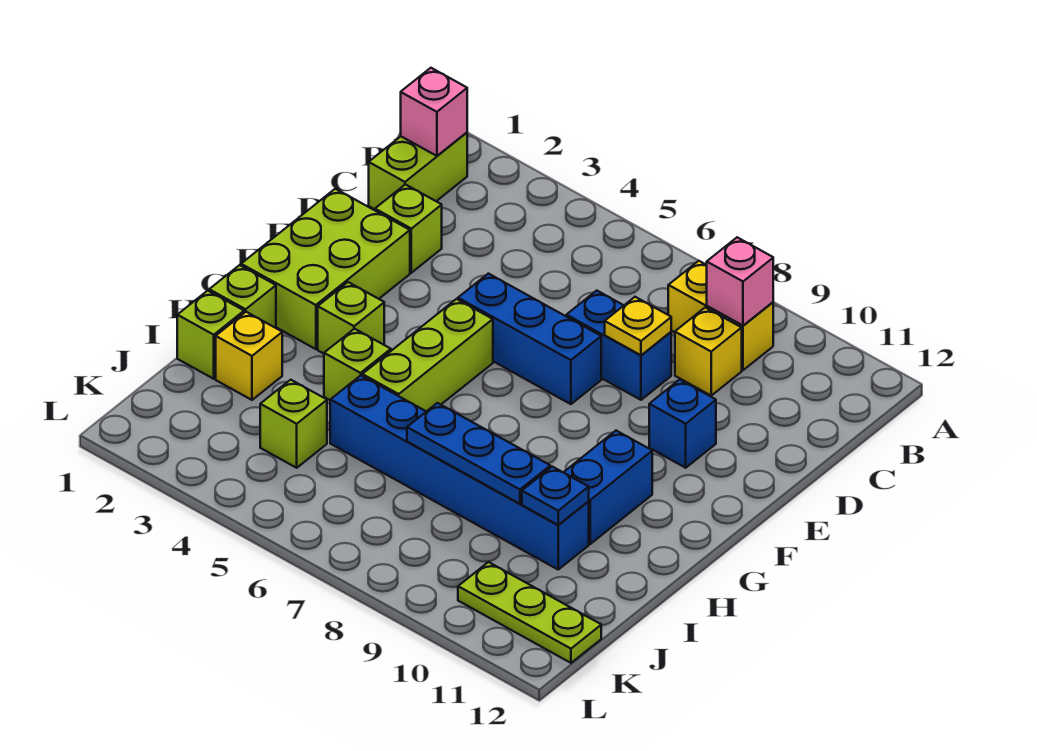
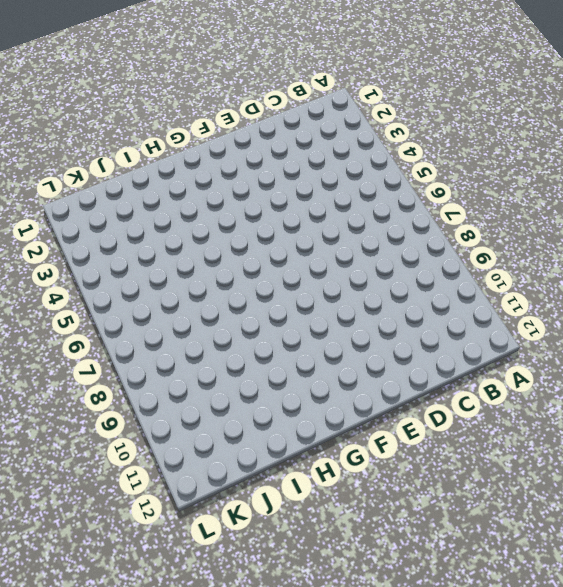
none -> lime brick B1:C1 level 1
none -> yellow brick B8:B9 level 1
none -> yellow brick C9 level 1

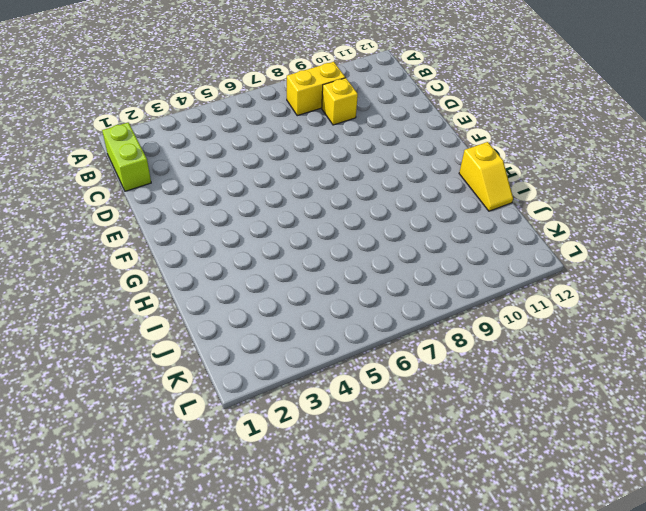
yellow slope H12:I12 level 1 top H -> none
none -> lime brick D2 level 1
none -> blue brick D7:D8 level 1
none -> lime brick E1:G2 level 1

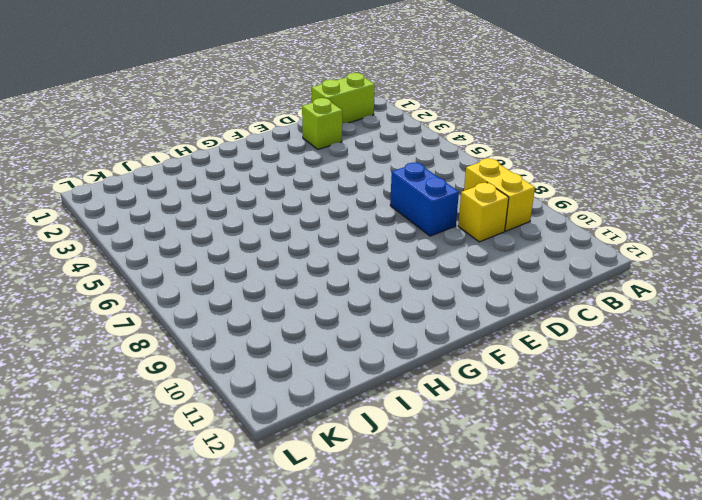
none -> lime brick E1:G2 level 1
none -> blue brick E5:E7 level 1
none -> blue brick E10 level 1

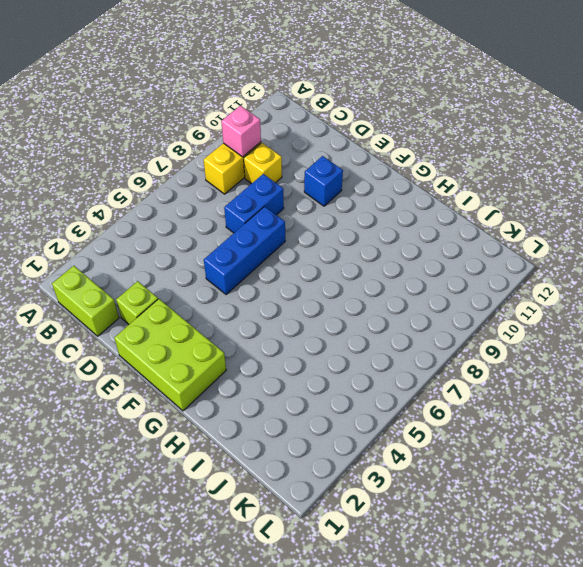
none -> lime brick F5:H5 level 1
none -> lime brick G3 level 1
none -> blue brick G10:H10 level 1

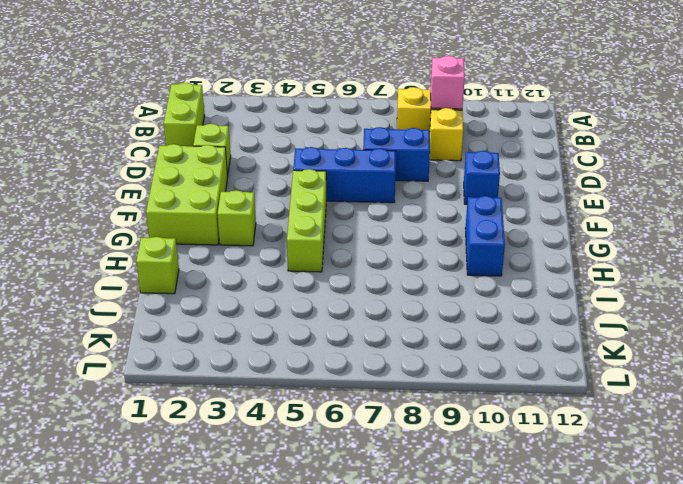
none -> lime brick H1 level 1
none -> lime brick H4 level 1
none -> yellow brick I2 level 1

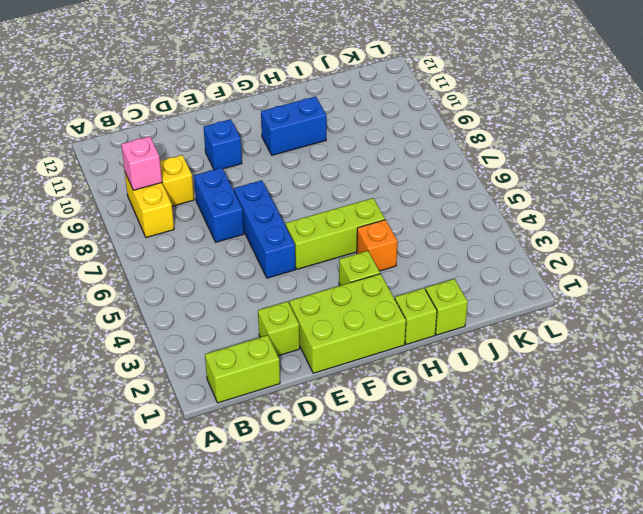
orange brick H4 level 1 -> lime brick H4 level 1
none -> yellow brick I2 level 1
none -> blue brick I5:I10 level 1
none -> lime brick J4 level 1

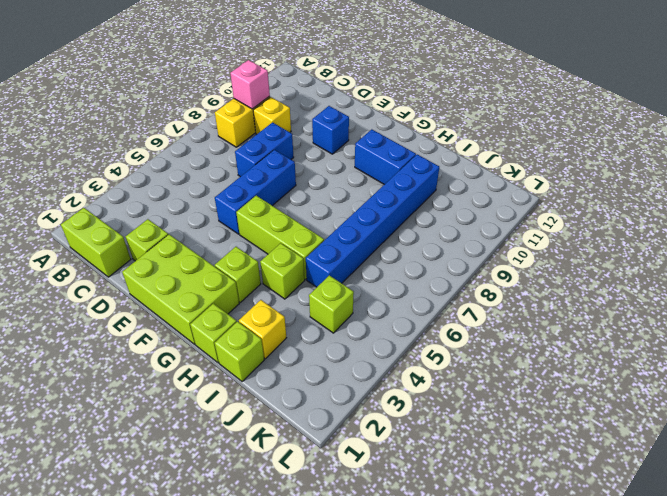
none -> lime plate K10:K12 level 1
none -> pink brick B1 level 2
none -> yellow plate D8 level 2

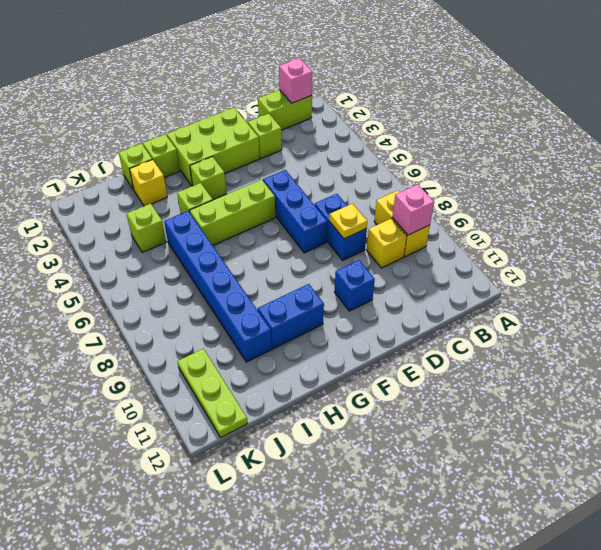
none -> blue plate I7:I9 level 2
none -> blue plate I10 level 2

